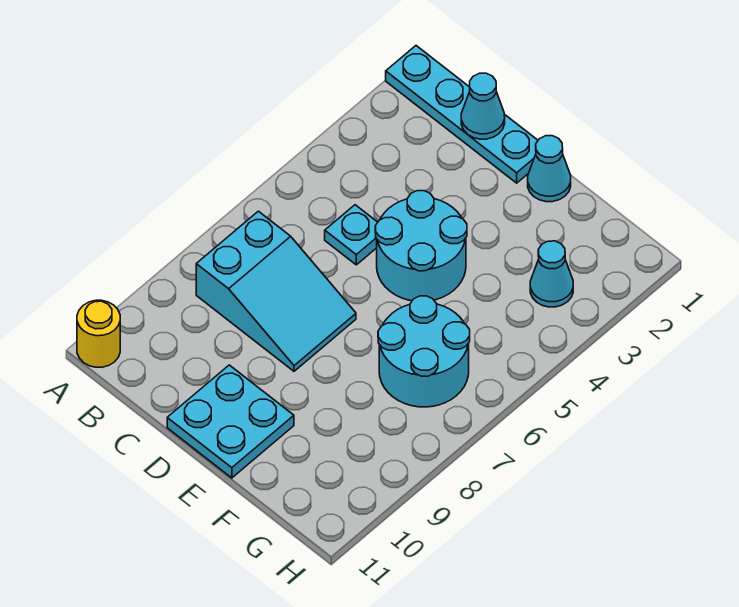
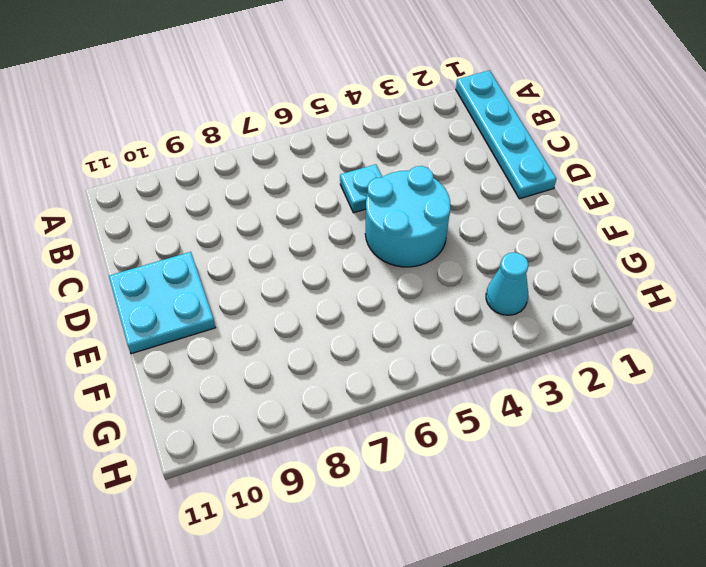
none -> yellow round brick A11 level 1
none -> cyan slope B7:D8 level 1 top B

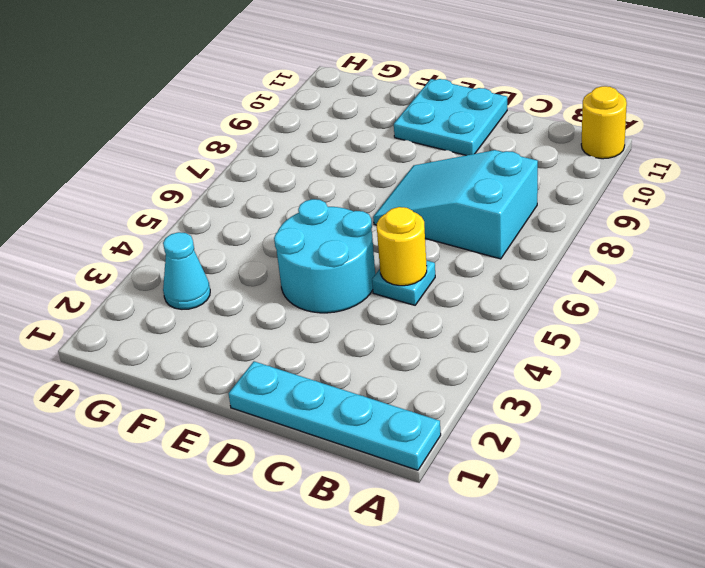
yellow round brick C5 level 2 -> none
none -> cyan cone E1 level 1
none -> cyan round brick F6:G7 level 1

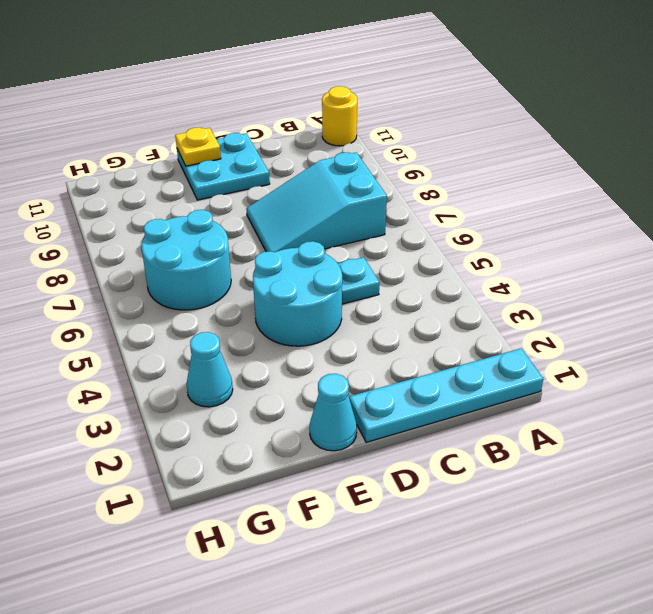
yellow plate E11 level 2 -> none
none -> cyan cone C1 level 2

